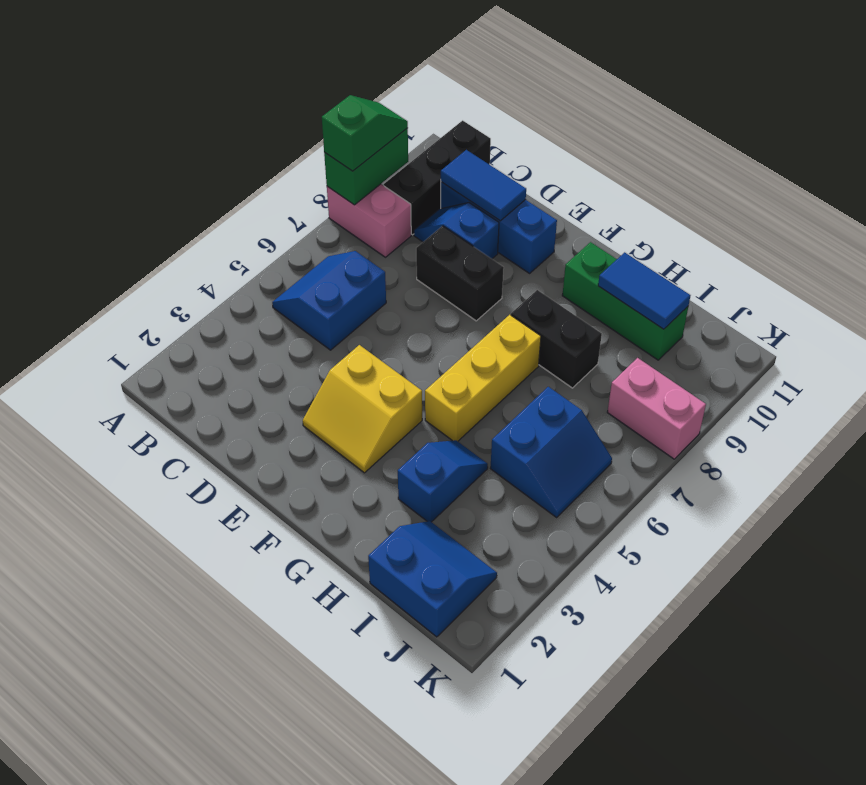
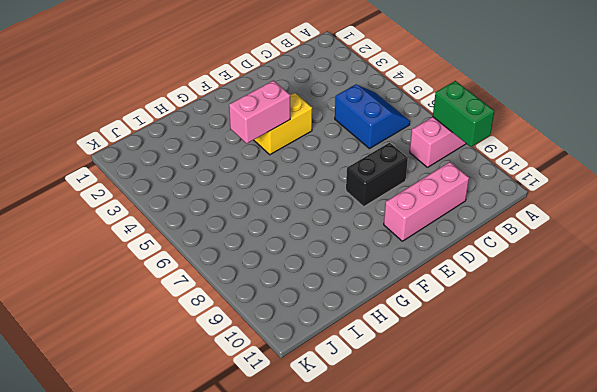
pink brick C10:E10 level 1 -> blue brick C10:E10 level 1
pink brick F4:G4 level 2 -> pink brick J8:K8 level 1
none -> black brick B9:B11 level 1
none -> blue slope C9:D9 level 1 top D
none -> yellow brick G5:G7 level 1

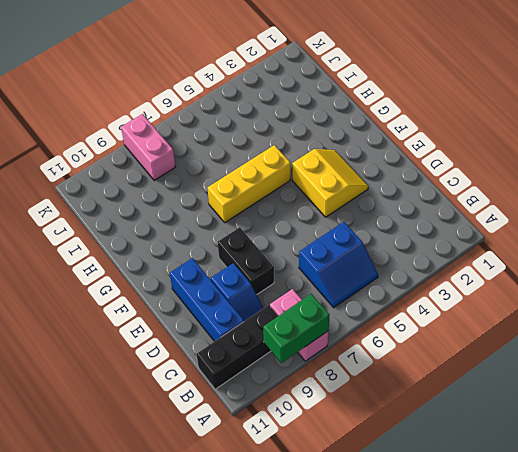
none -> black brick G8:H8 level 1
none -> green brick G10:I10 level 1
none -> blue slope H3:H4 level 1 top 3

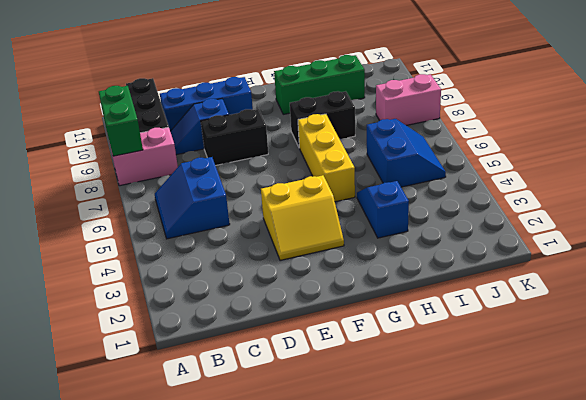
none -> blue slope I1:J2 level 1 top 1
none -> blue tile C10:D10 level 2
none -> blue tile H10:I10 level 2

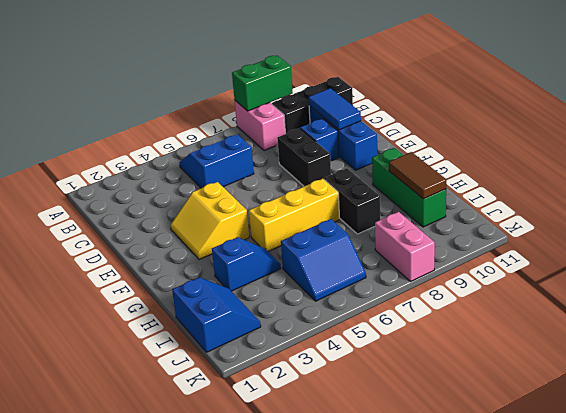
brown tile H10:I10 level 2 -> blue tile H10:I10 level 2
none -> green slope A8:A9 level 3 top 8

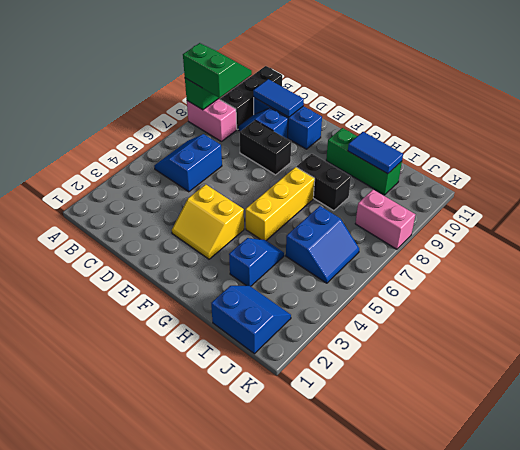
green slope A8:B9 level 3 top 8 -> green slope A8:A9 level 3 top 8

